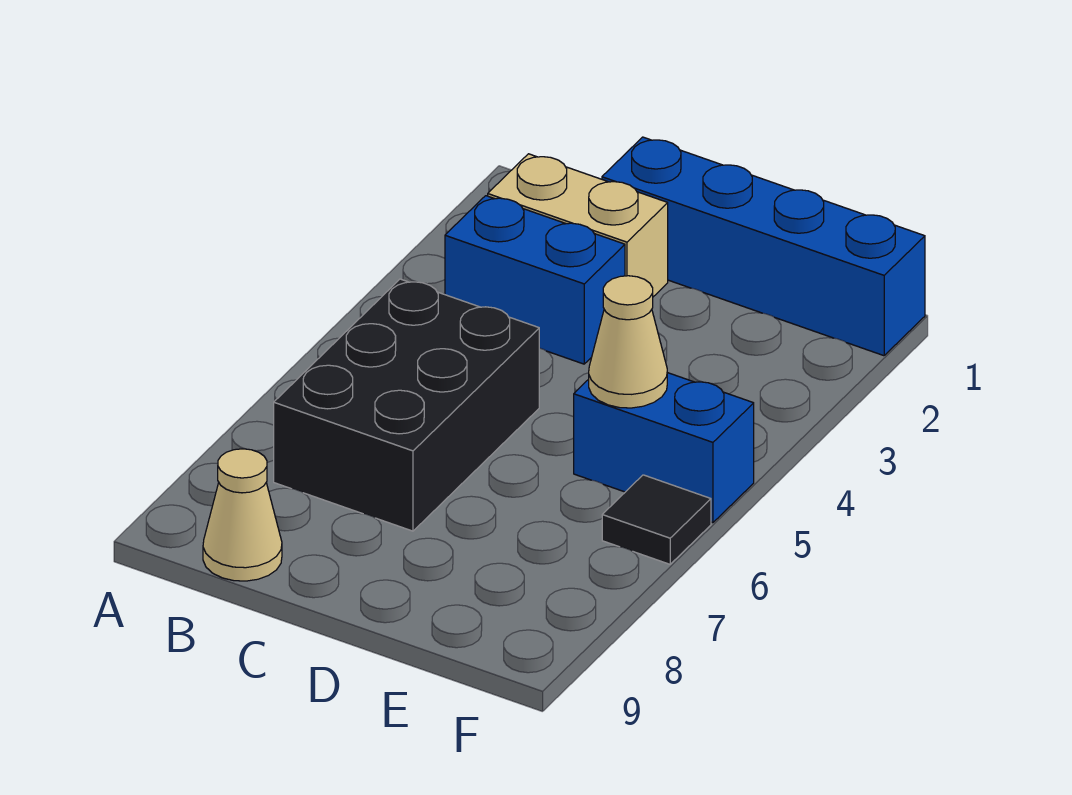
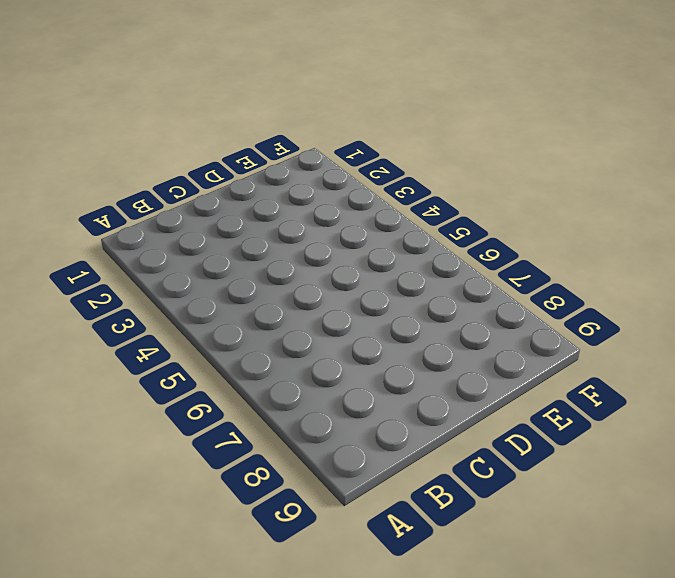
none -> tan brick B2:C2 level 1
none -> blue brick B3:C3 level 1

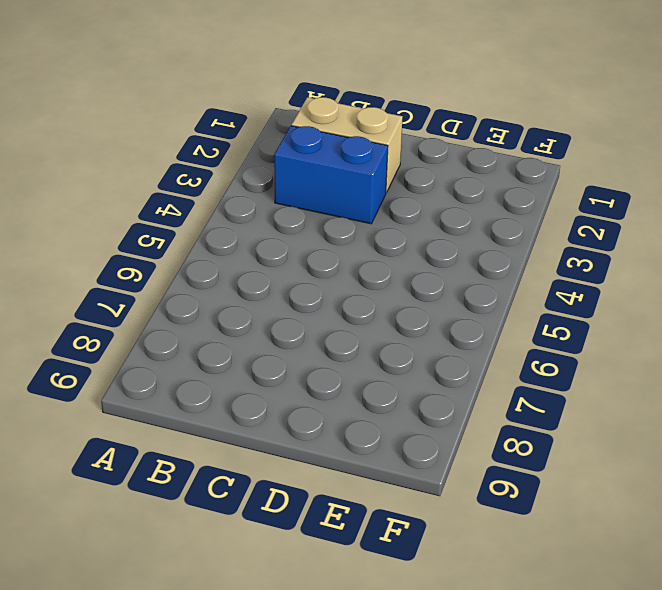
none -> black brick B5:C7 level 1
none -> tan cone B9 level 1

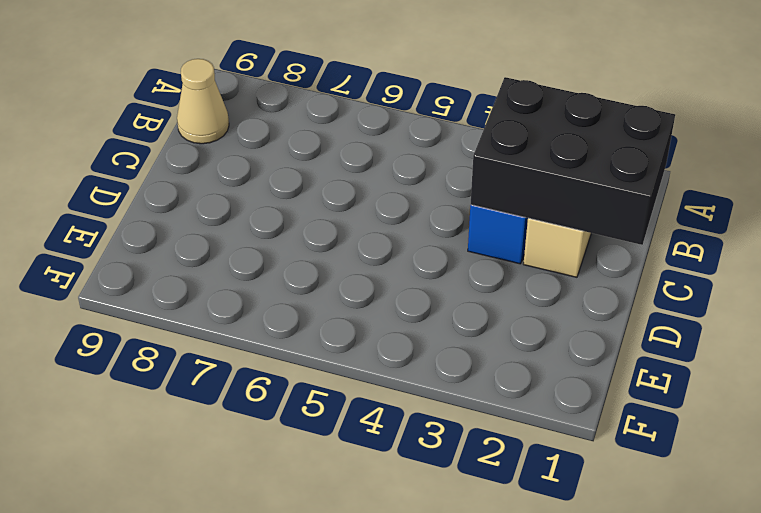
black brick B1:C3 level 2 -> black brick B5:C7 level 1
none -> blue brick C1:F1 level 1
none -> blue brick E5:F5 level 1

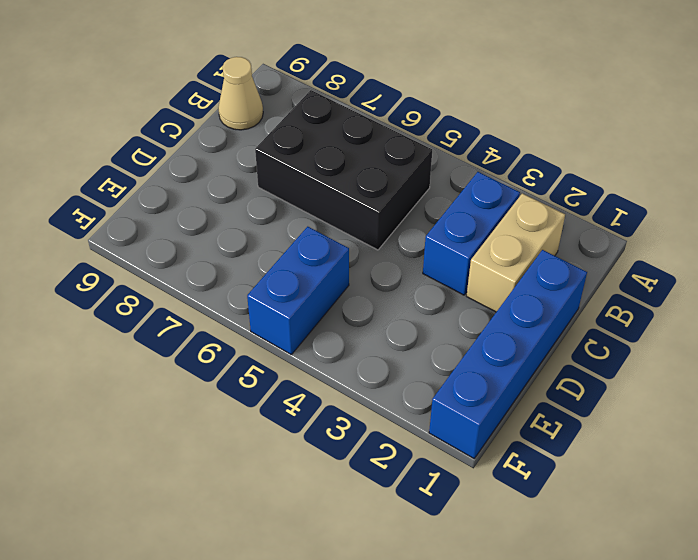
none -> black tile F6 level 1
none -> tan cone E5 level 2

